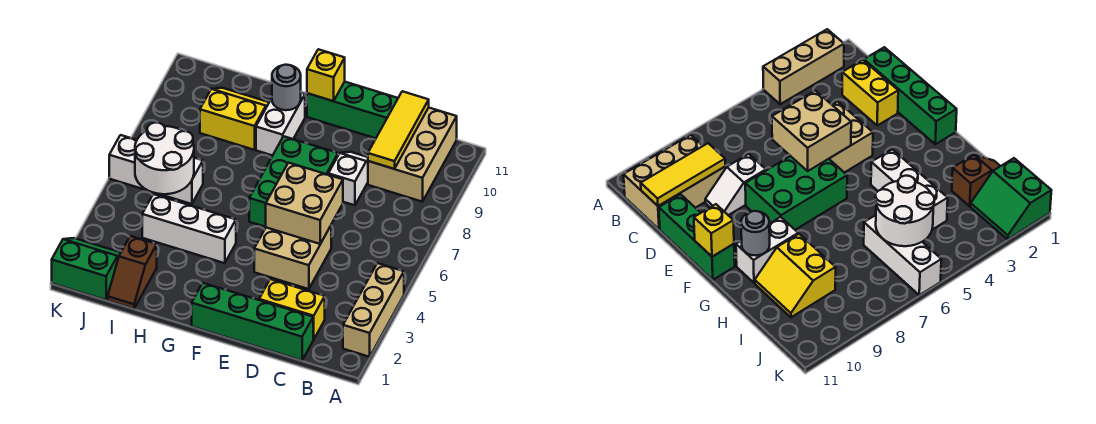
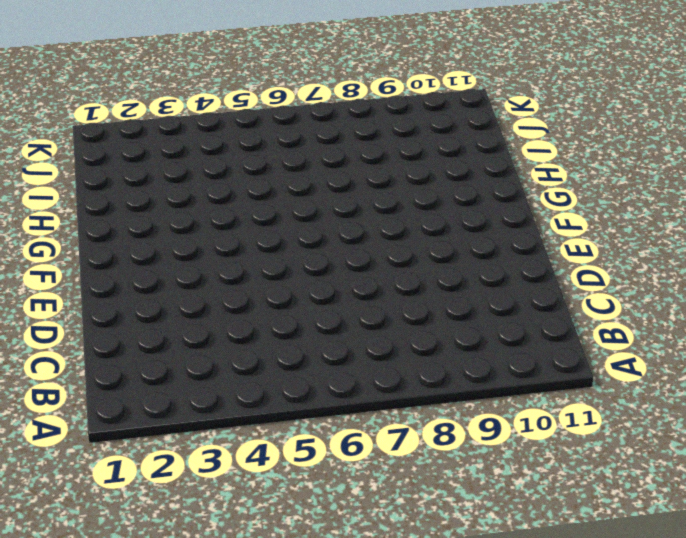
none -> tan brick A2:A4 level 1
none -> tan brick B9:C11 level 1
none -> green brick C1:F1 level 1

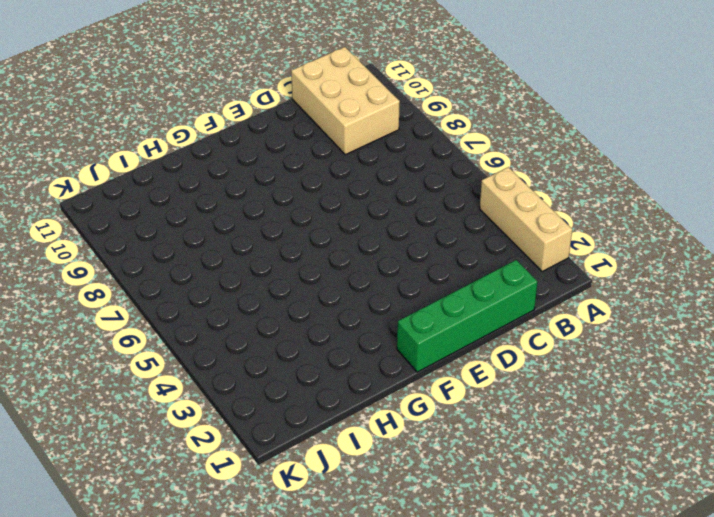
none -> yellow brick C2:D2 level 1
none -> tan brick D4:E5 level 1
none -> white slope D8:D9 level 1 top 8

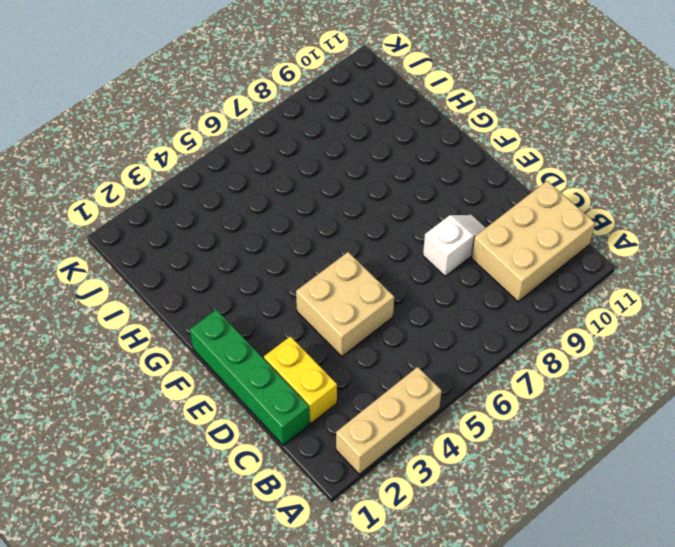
none -> green brick D11:F11 level 1
none -> green brick E6:F8 level 1
none -> white brick G4:I4 level 1

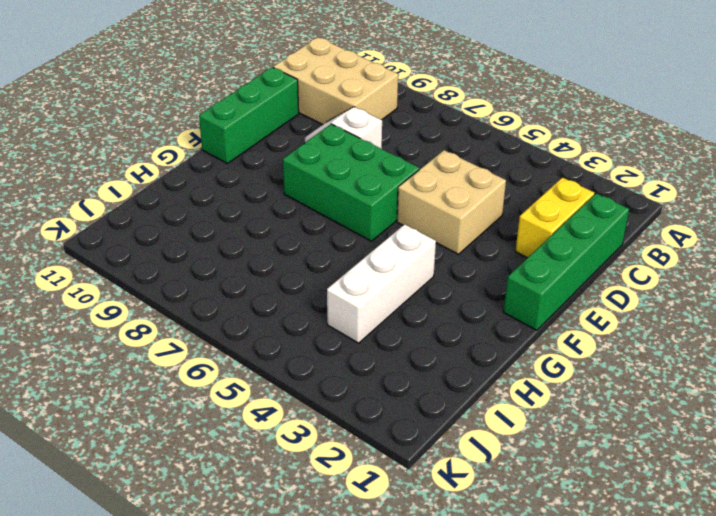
none -> tan brick A2:A4 level 1
none -> white brick G9:G10 level 1
none -> yellow slope H9:I10 level 1 top 9

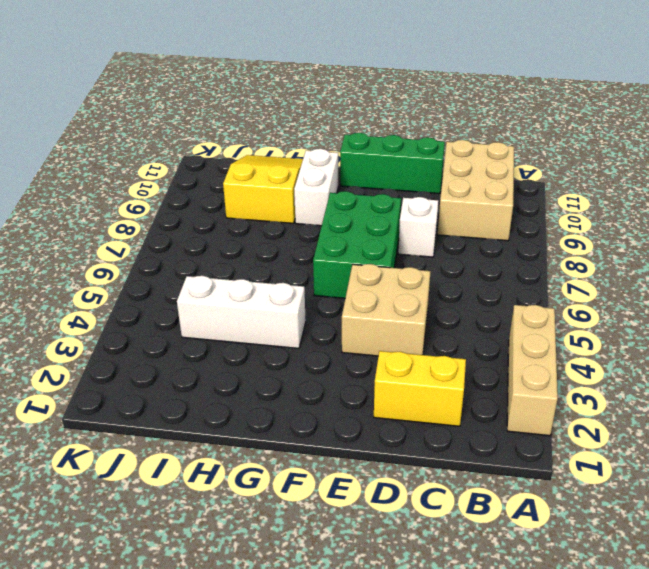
yellow slope H9:I11 level 1 top 9 -> yellow slope H9:I10 level 1 top 9
none -> green brick C1:F1 level 1
none -> brown slope I1:I2 level 1 top 2
none -> white brick I6:K6 level 1

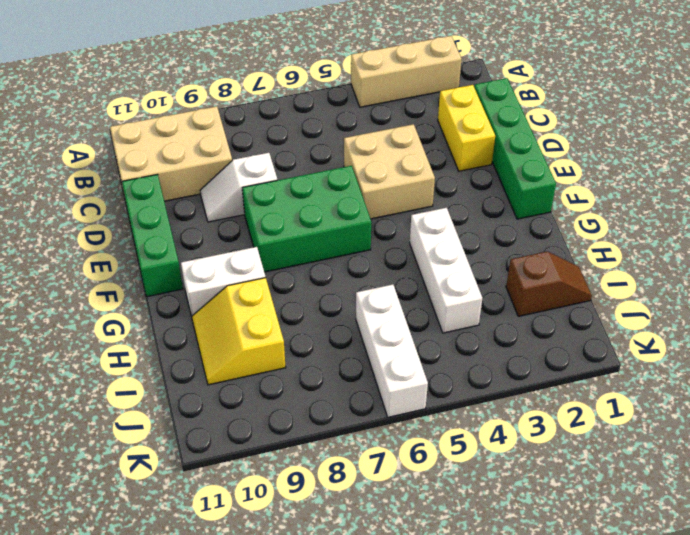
none -> green slope J1:K2 level 1 top 1
none -> yellow tile C9:C11 level 2
none -> tan brick D5:E6 level 2

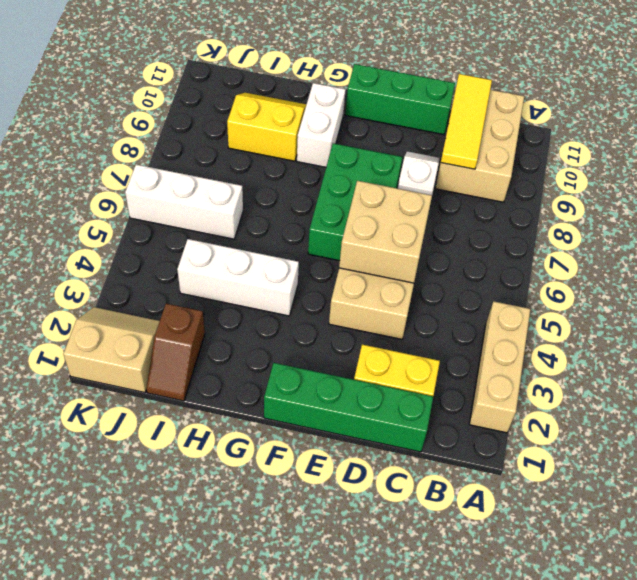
tan slope J1:K2 level 1 top 1 -> green slope J1:K2 level 1 top 1
none -> yellow brick F11 level 2
none -> grey round brick G10 level 2
none -> white round brick I5:J6 level 2

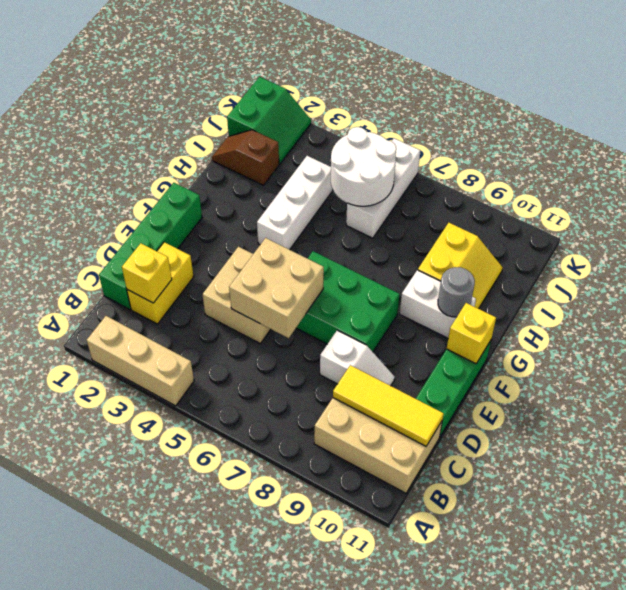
yellow brick C2 level 2 -> none

